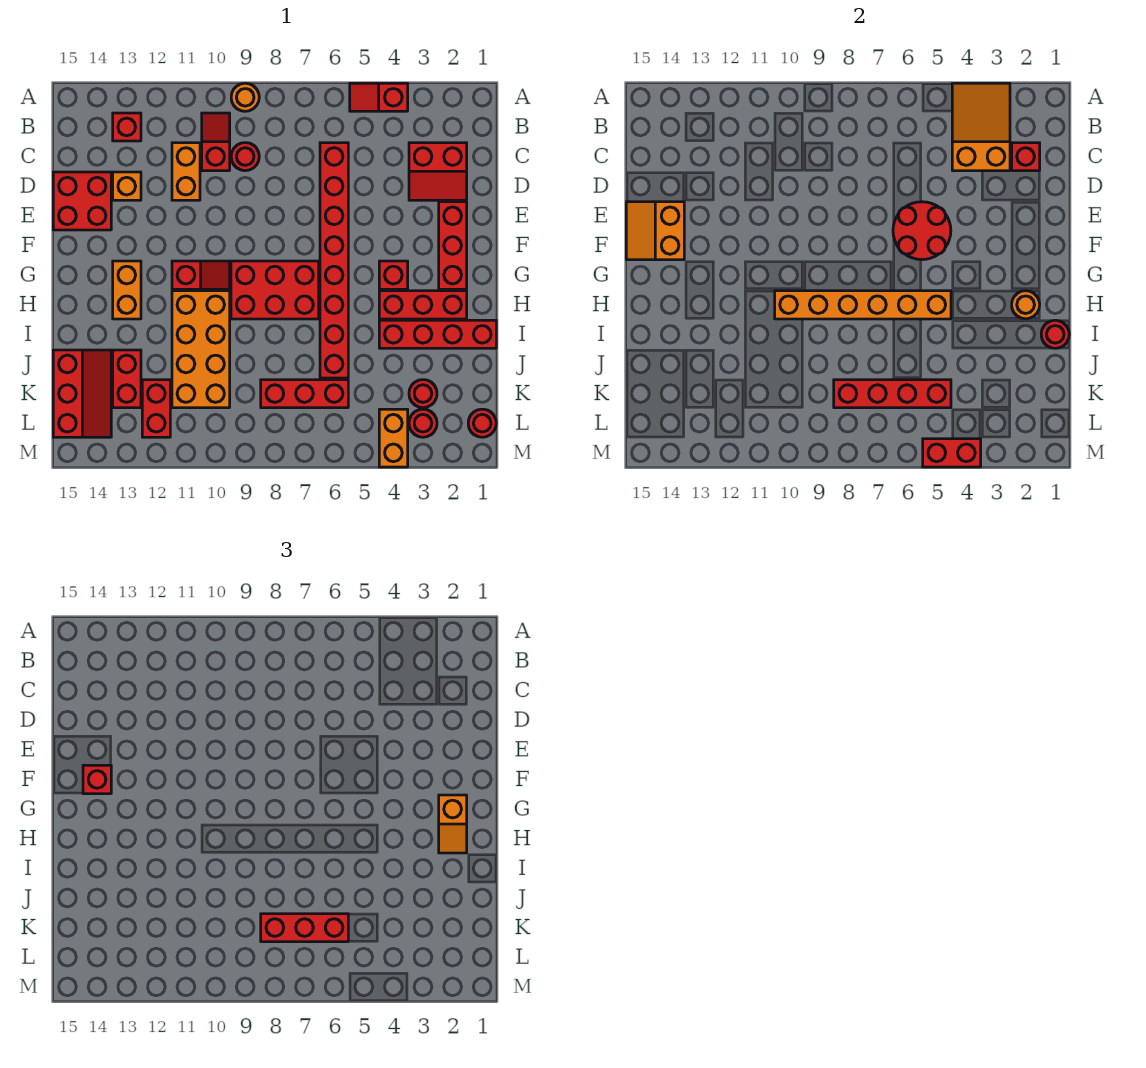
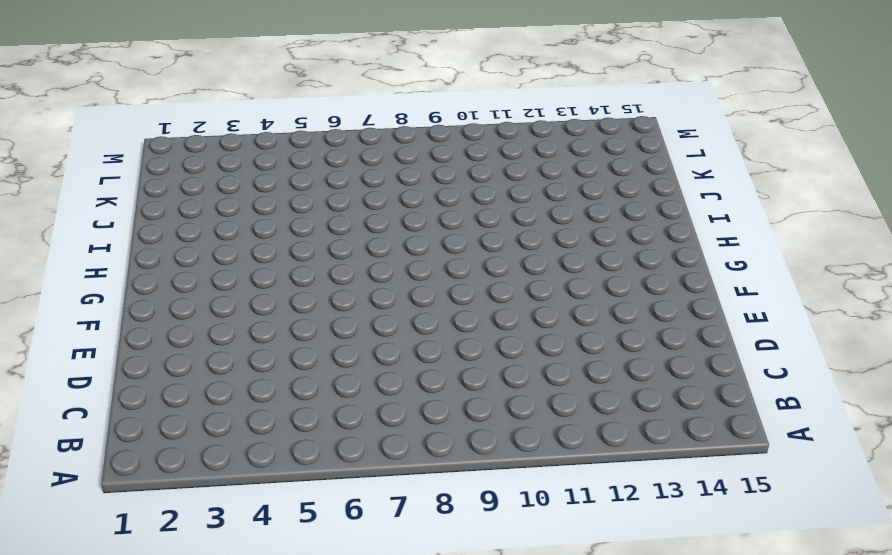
none -> red slope A4:A5 level 1 top 4
none -> orange round brick A9 level 1
none -> red slope B10:C10 level 1 top C
none -> red brick B13 level 1

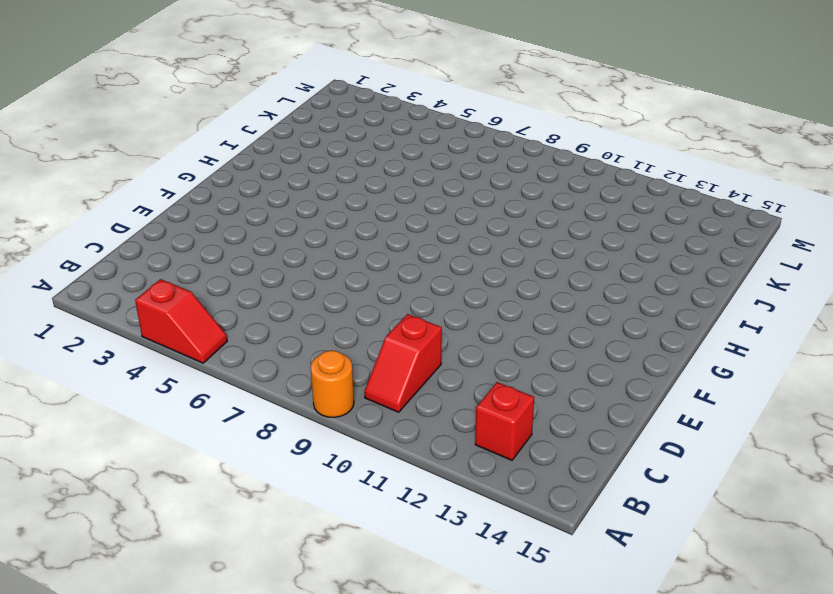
none -> red slope C2:D3 level 1 top C
none -> red brick C6:J6 level 1
none -> red round brick C9 level 1
none -> orange brick C11:D11 level 1

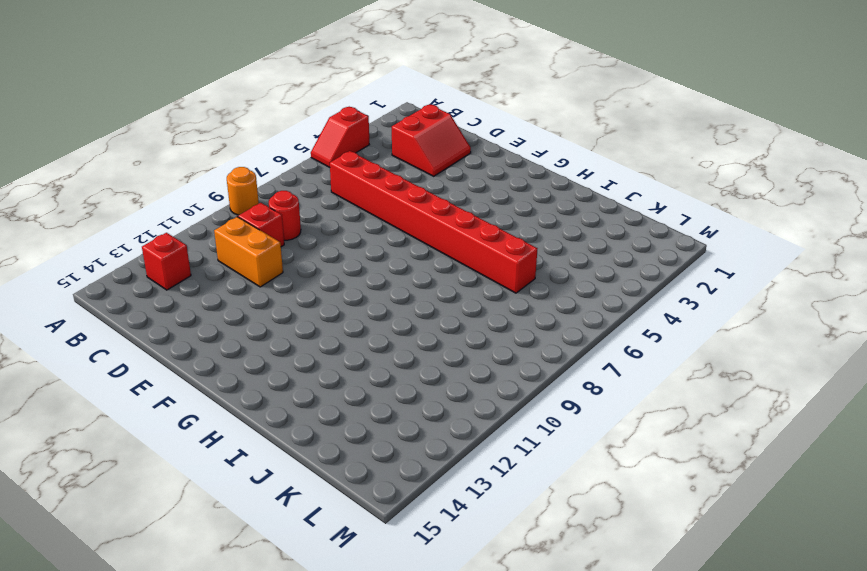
none -> orange brick D13 level 1
none -> red brick D14:E15 level 1
none -> red brick E2:G2 level 1
none -> red brick G4 level 1

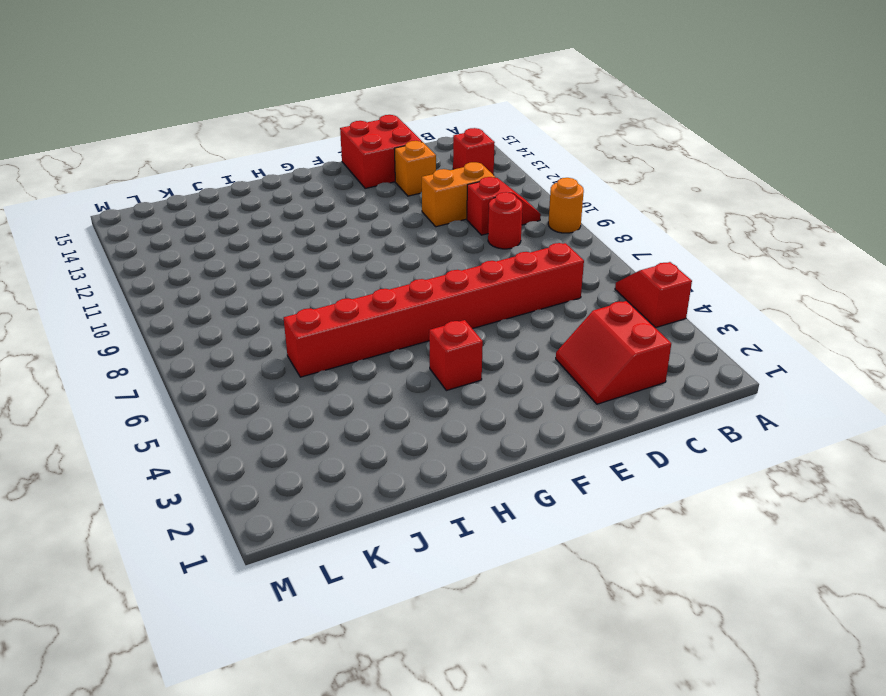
none -> red brick E2:G2 level 1
none -> red brick G7:H9 level 1
none -> red slope G10:G11 level 1 top 11
none -> orange brick G13:H13 level 1

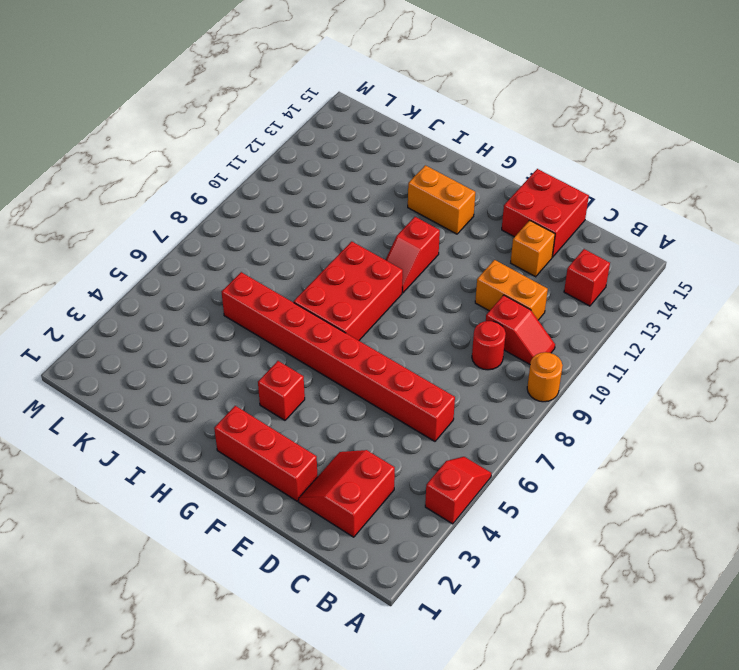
none -> red brick H2:H4 level 1
none -> orange brick H10:K11 level 1
none -> red brick I1:I4 level 1
none -> red brick J13:K13 level 1

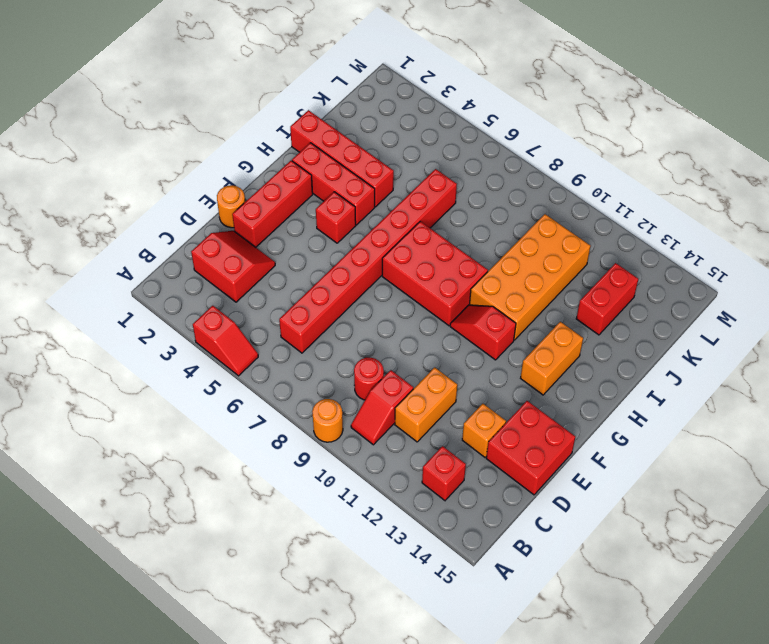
orange round brick E1 level 1 -> orange round brick H2 level 2
none -> red slope J14:L15 level 1 top 15
none -> red round brick K3 level 1
none -> red brick K6:K8 level 1
none -> red brick K12:L12 level 1

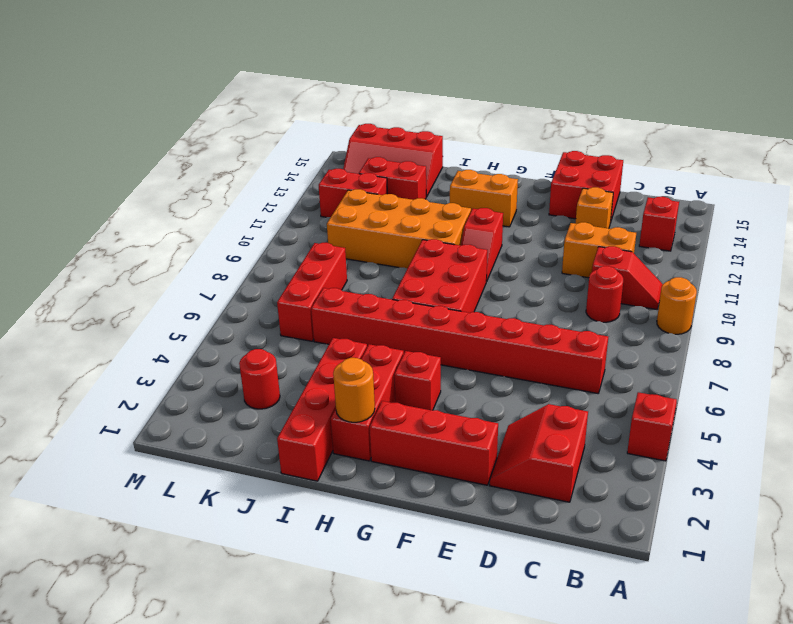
none -> red round brick L1 level 1
none -> red round brick L3 level 1
none -> orange brick L4:M4 level 1
none -> orange slope A3:C4 level 2 top C

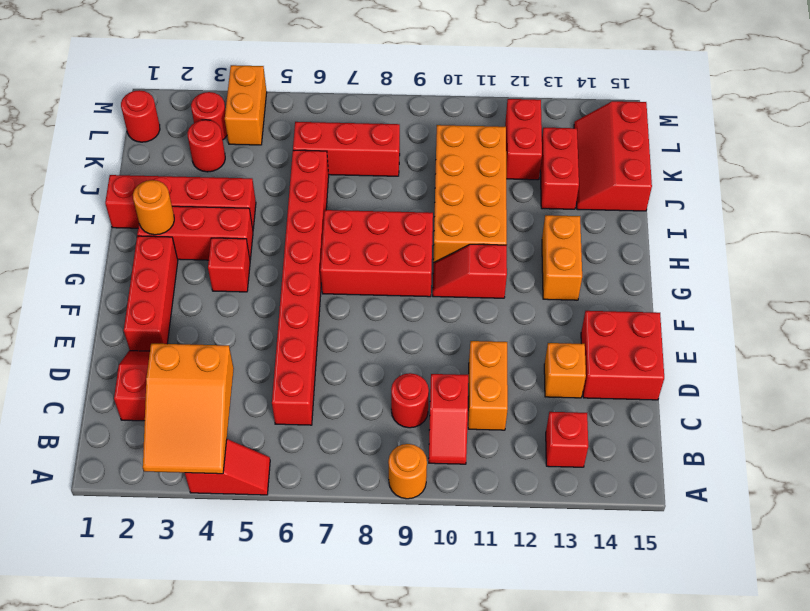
none -> red brick C2 level 2
none -> red round brick E5:F6 level 2
none -> orange slope E14:F15 level 2 top 14
none -> orange brick H5:H10 level 2

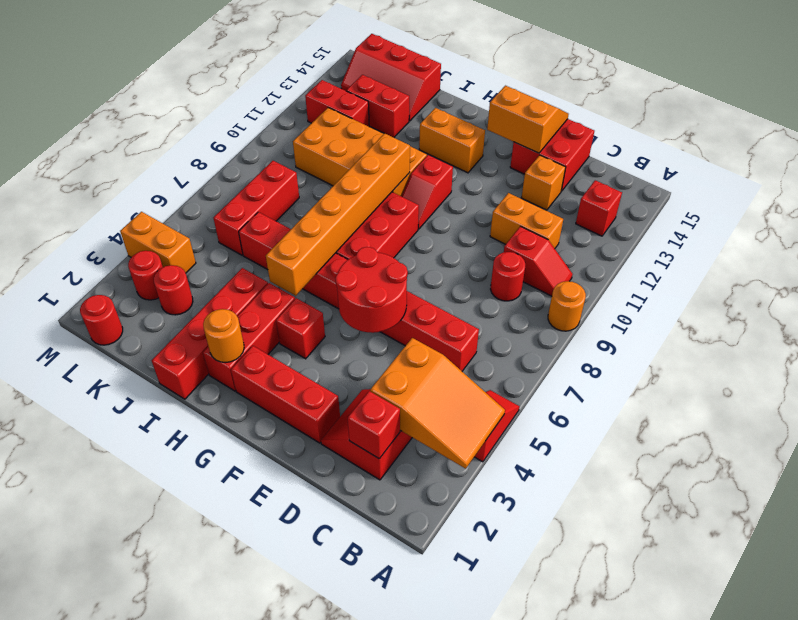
none -> red round brick I1 level 2
none -> red brick K5:K8 level 2
none -> red brick M4:M5 level 2
none -> red brick F14 level 3

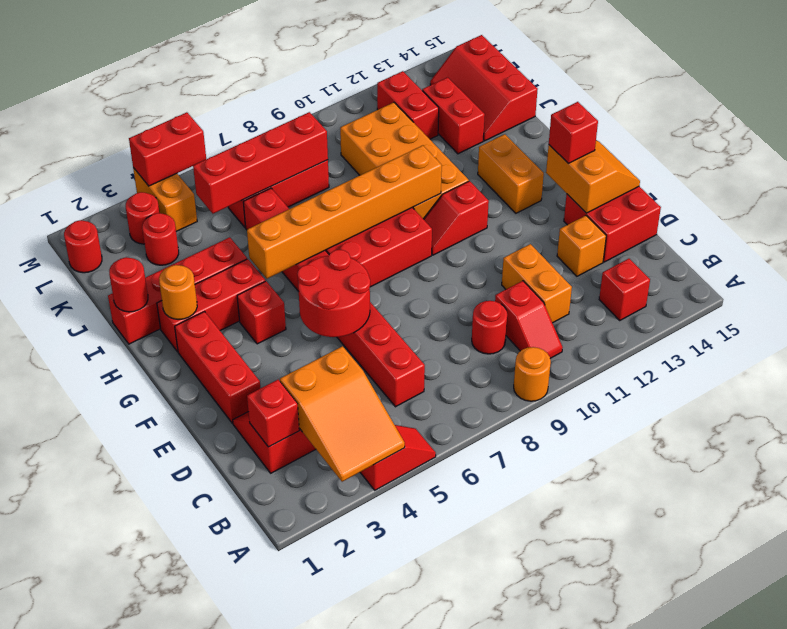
none -> orange slope G2:H2 level 3 top G
none -> red brick K6:K8 level 3

